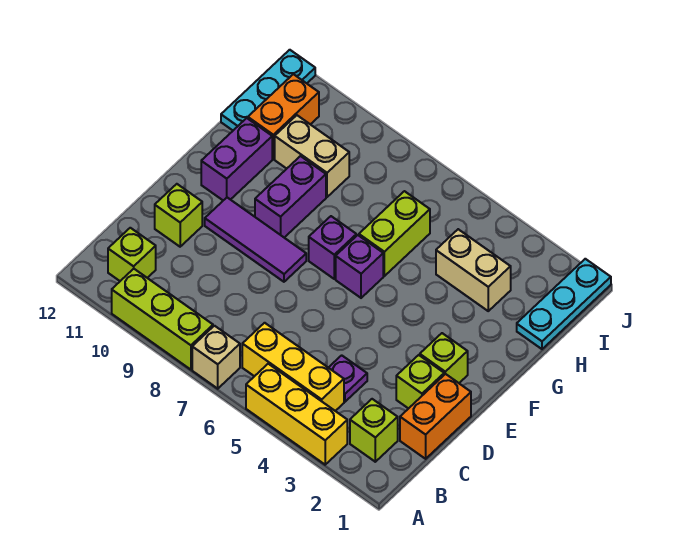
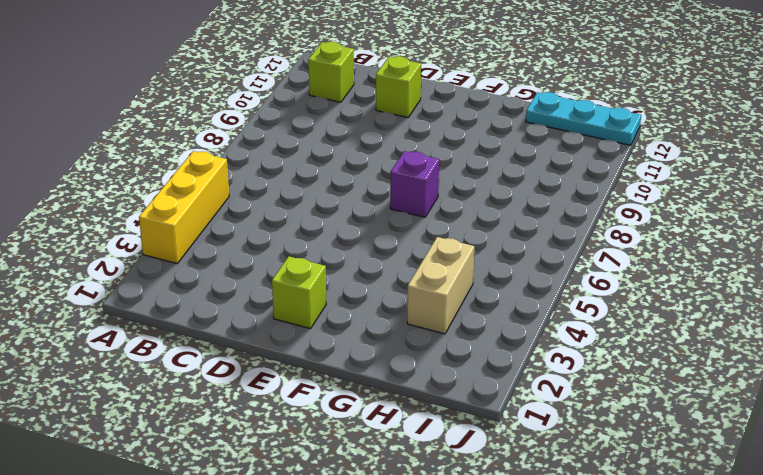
none -> tan brick A7 level 1
none -> lime brick A8:A10 level 1
none -> lime brick B2 level 1

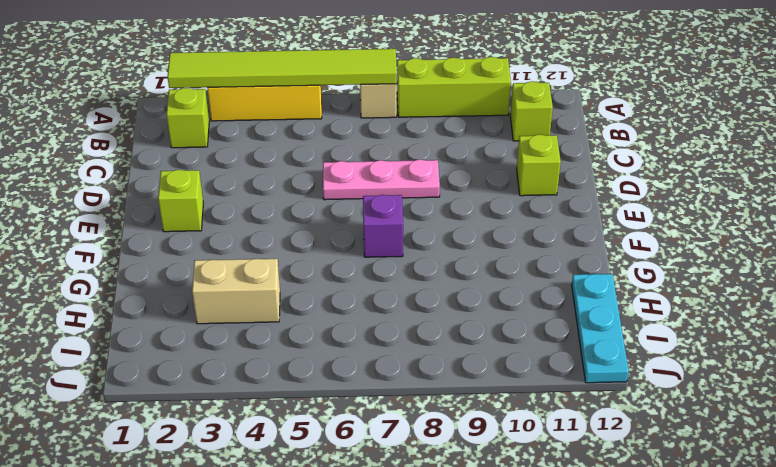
lime tile A2:A7 level 2 -> none
pink plate D6:D8 level 1 -> none
none -> yellow brick B4:B6 level 1
none -> orange brick C1:D1 level 1
none -> purple plate C4 level 1

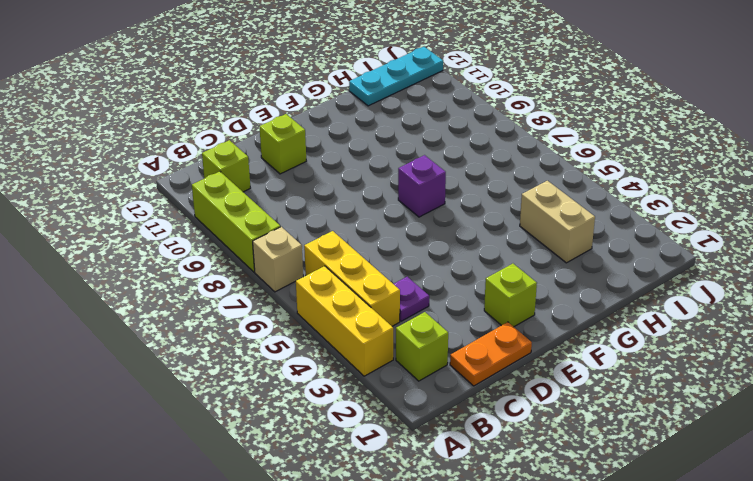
orange plate C1:D1 level 1 -> orange brick C1:D1 level 1
none -> lime brick D2 level 1
none -> purple tile E8:E10 level 1
none -> purple brick F6 level 1

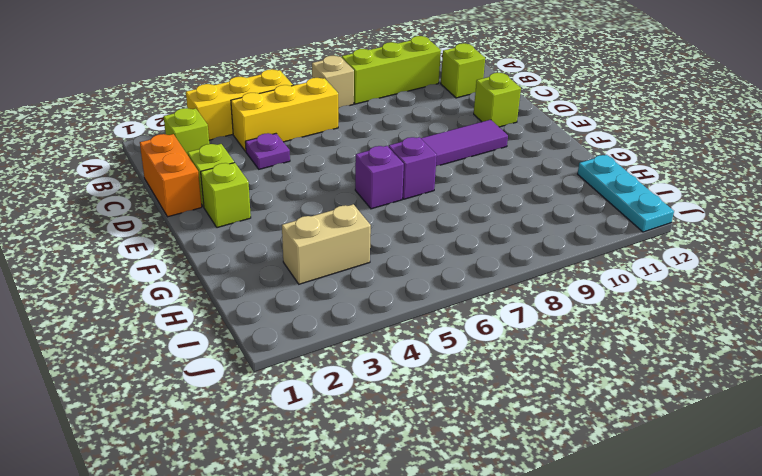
none -> purple brick F9:G9 level 1
none -> purple brick F11:G11 level 1
none -> lime brick G6:H6 level 1

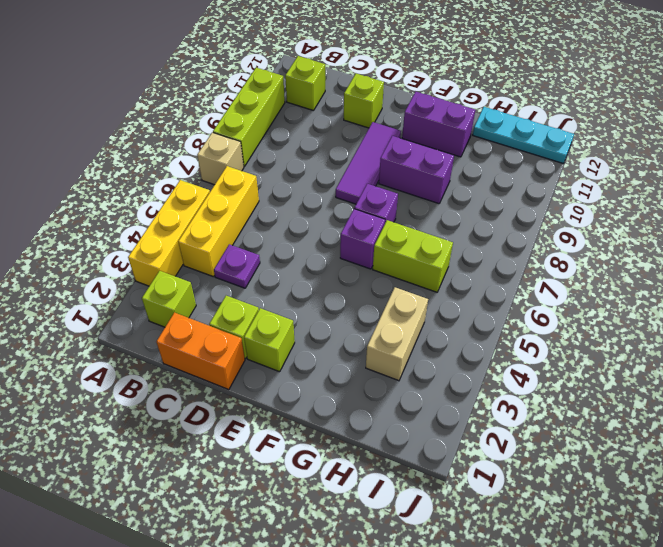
none -> cyan plate H1:J1 level 1
none -> tan brick H9:H10 level 1
none -> orange brick H11:I11 level 1

